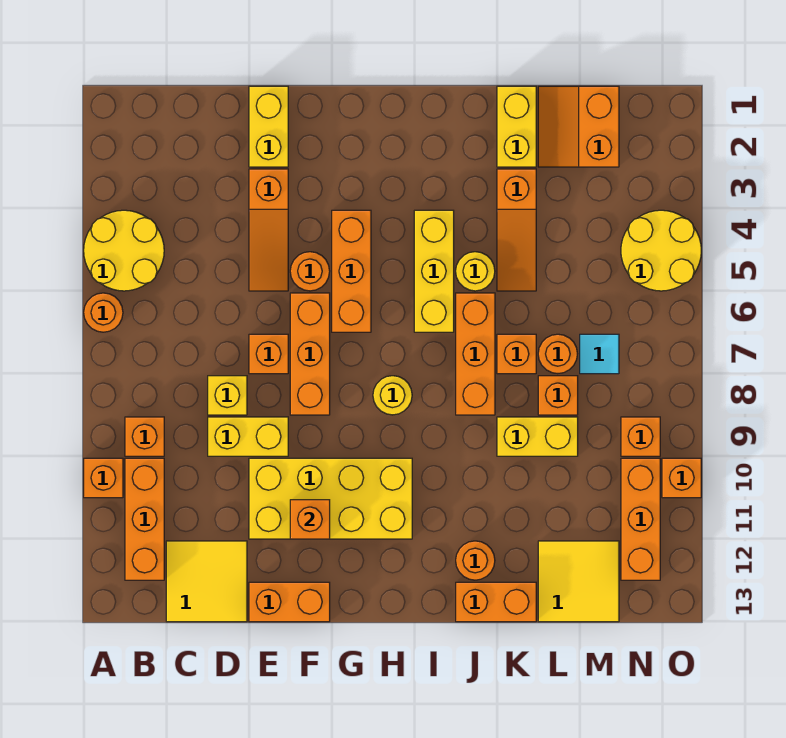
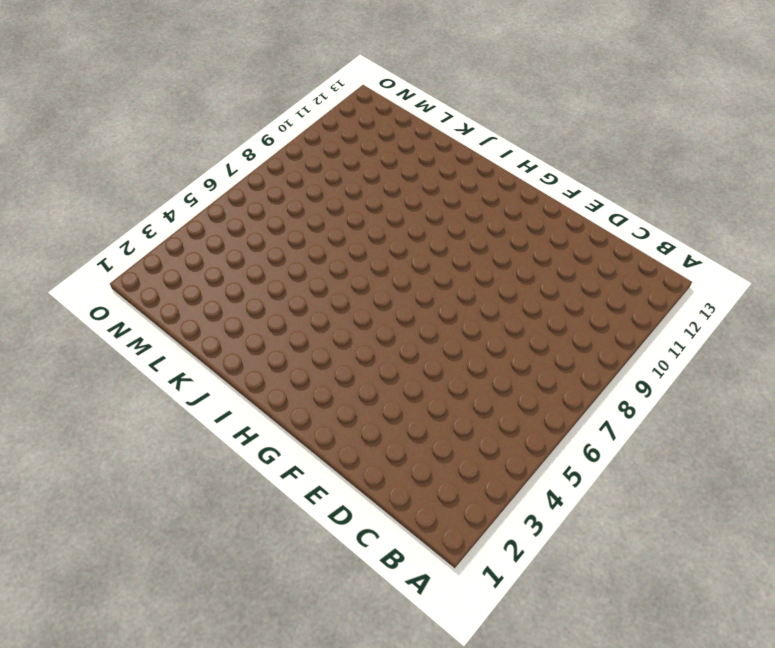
none -> yellow round brick A4:B5 level 1
none -> orange round brick A6 level 1
none -> orange brick A10 level 1
none -> orange brick B9 level 1

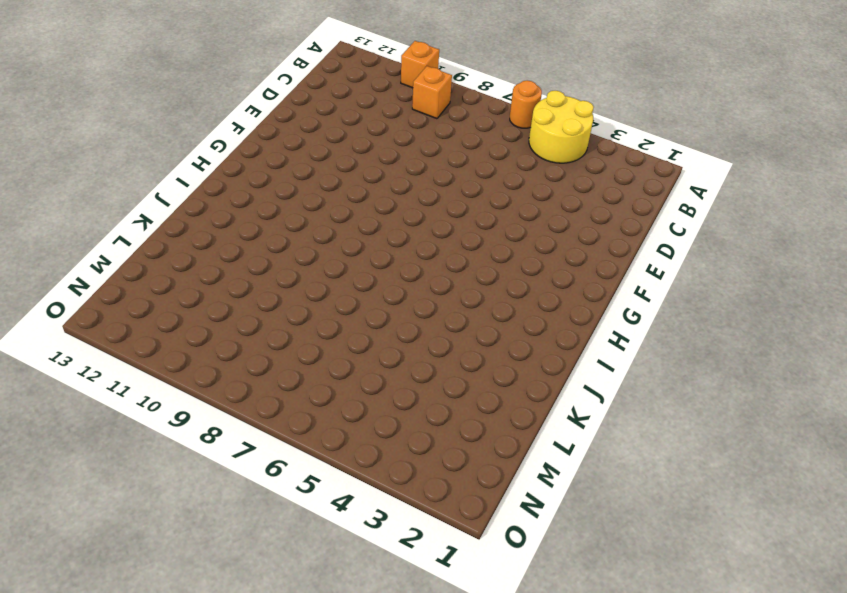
none -> orange brick B10:B12 level 1
none -> yellow tile C12:D13 level 1
none -> yellow brick D8 level 1
none -> yellow brick D9:E9 level 1

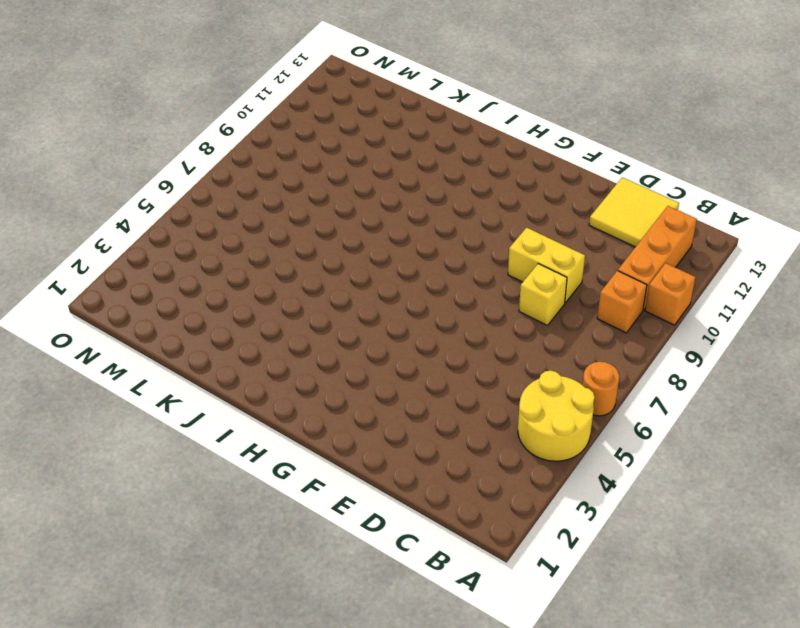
none -> yellow brick E1:E2 level 1
none -> orange slope E3:E5 level 1 top 3
none -> orange brick E7 level 1
none -> yellow brick E10:H11 level 1

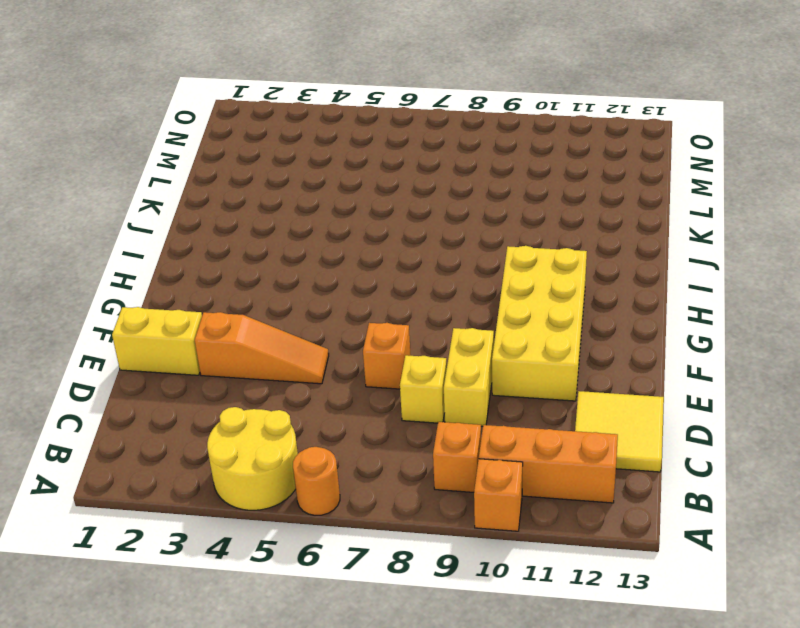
none -> orange brick E13:F13 level 1
none -> orange round brick F5 level 1
none -> orange brick F6:F8 level 1
none -> orange brick G4:G6 level 1

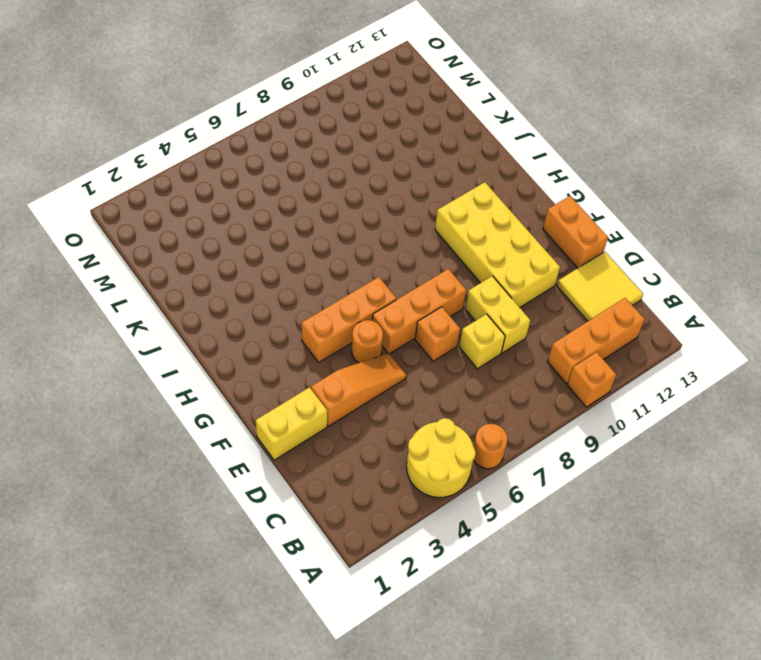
none -> orange brick B9 level 1
none -> yellow round brick H8 level 1
none -> yellow brick I4:I6 level 1
none -> yellow round brick J5 level 1

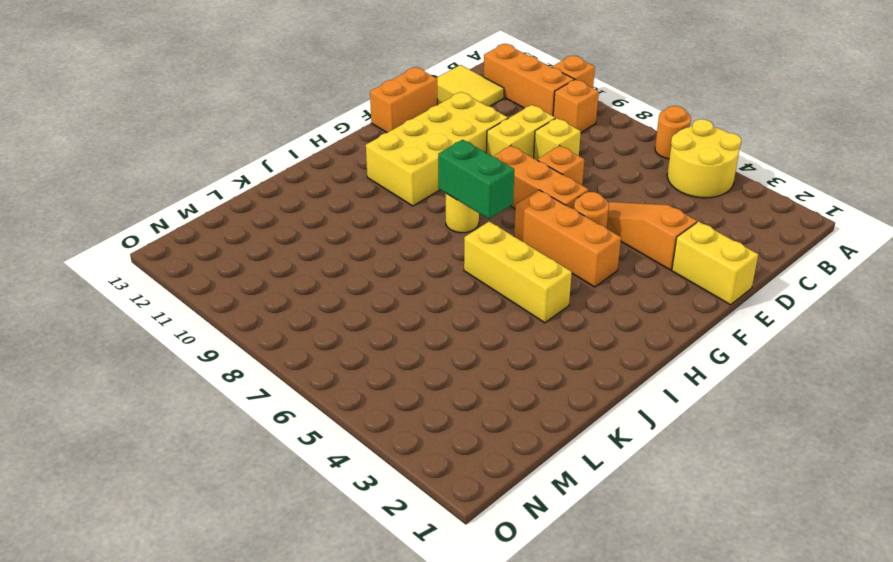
green brick H7:H8 level 2 -> none
none -> yellow round brick J5 level 1
none -> orange brick J6:J8 level 1
none -> orange round brick J12 level 1
none -> orange brick J13:K13 level 1

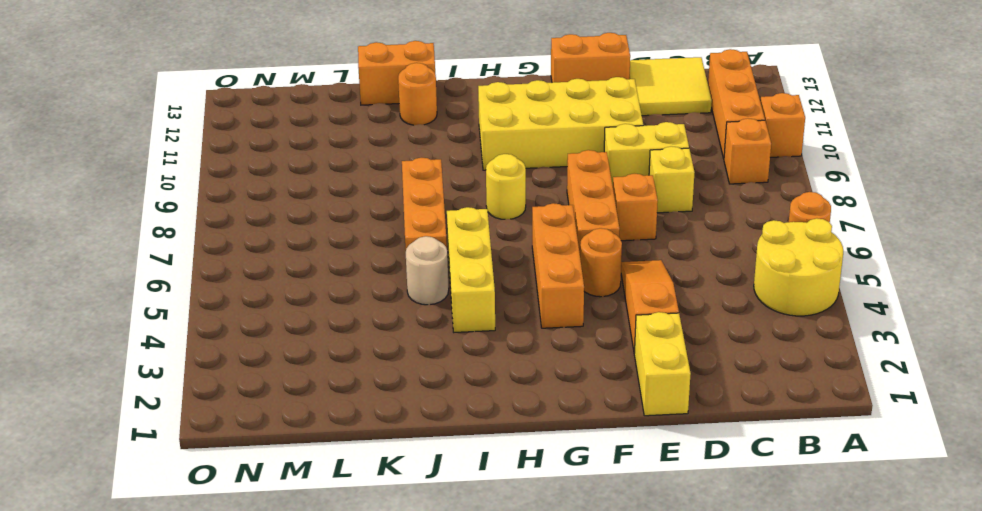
tan round brick J5 level 1 -> yellow round brick J5 level 1
none -> yellow brick K1:K2 level 1
none -> orange slope K3:K5 level 1 top 3
none -> orange brick K7 level 1
none -> yellow brick K9:L9 level 1

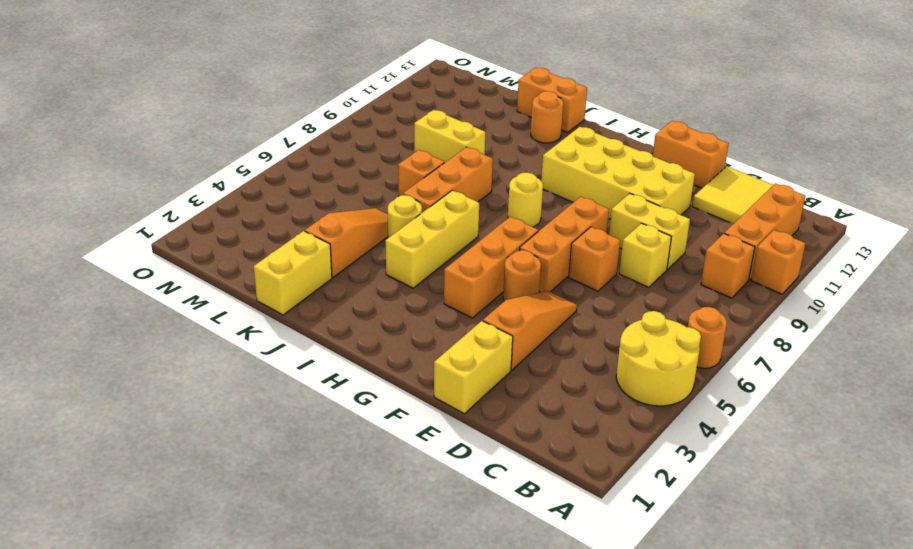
none -> orange slope L1:M2 level 1 top M
none -> orange round brick L7 level 1
none -> orange brick L8 level 1
none -> yellow tile L12:M13 level 1

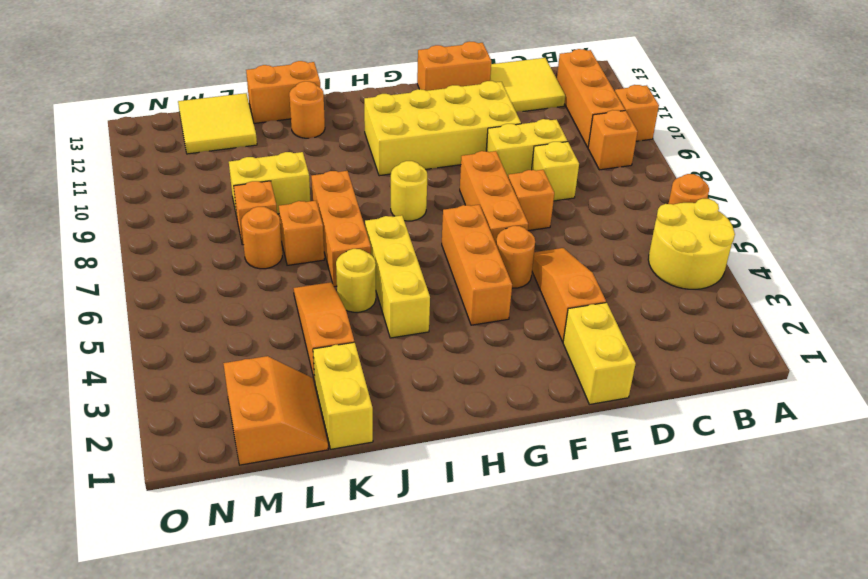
none -> cyan tile M7 level 1
none -> yellow round brick N4:O5 level 1
none -> orange brick N9 level 1
none -> orange brick N10:N12 level 1

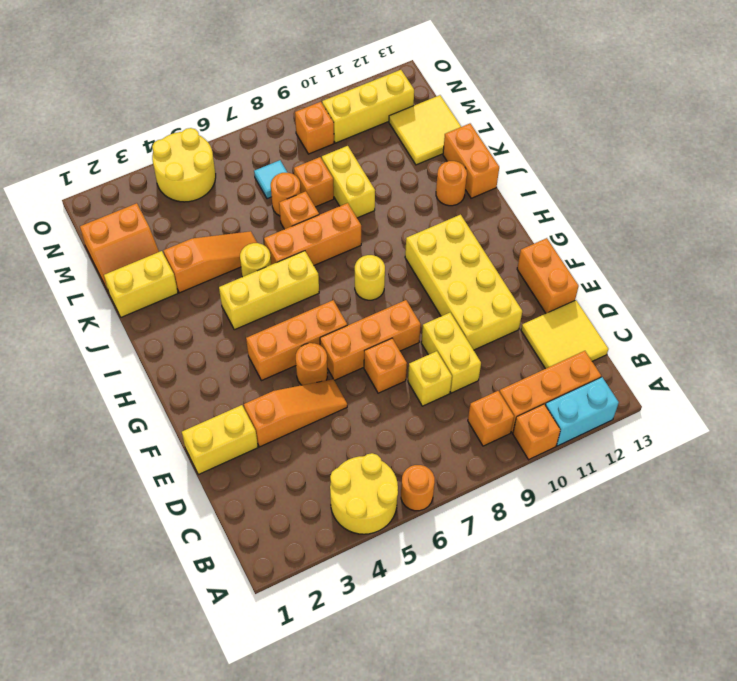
cyan brick A11:A12 level 1 -> none
yellow brick N10:N12 level 1 -> orange brick N10:N12 level 1
none -> orange brick O10 level 1
none -> orange brick F11 level 2

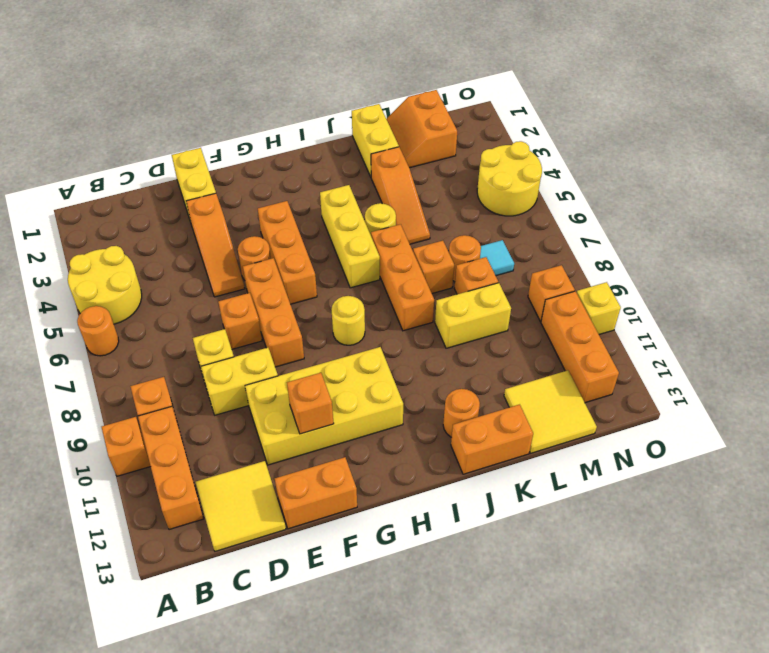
yellow brick O10 level 1 -> orange brick O10 level 1

